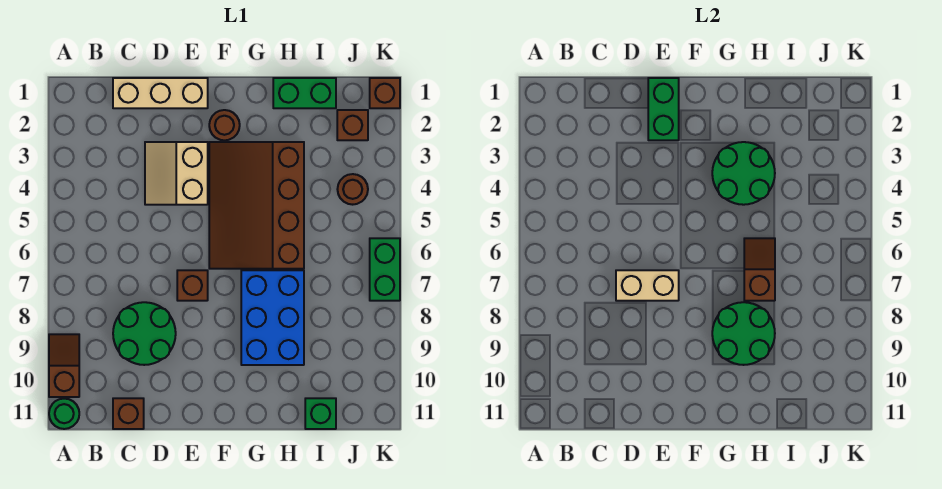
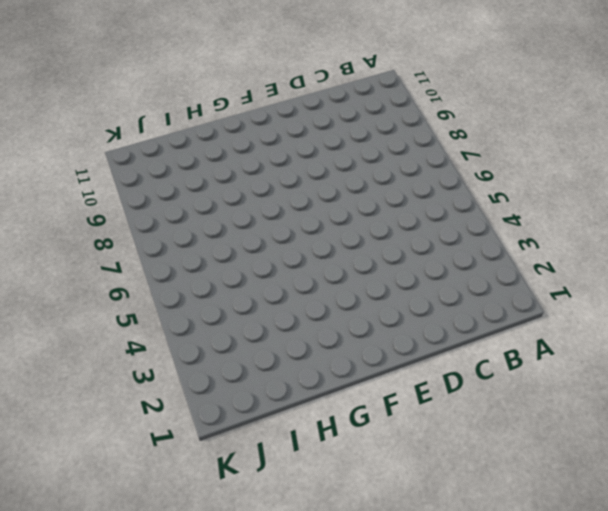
none -> brown slope A9:A10 level 1 top 10
none -> green round brick A11 level 1
none -> tan brick C1:E1 level 1

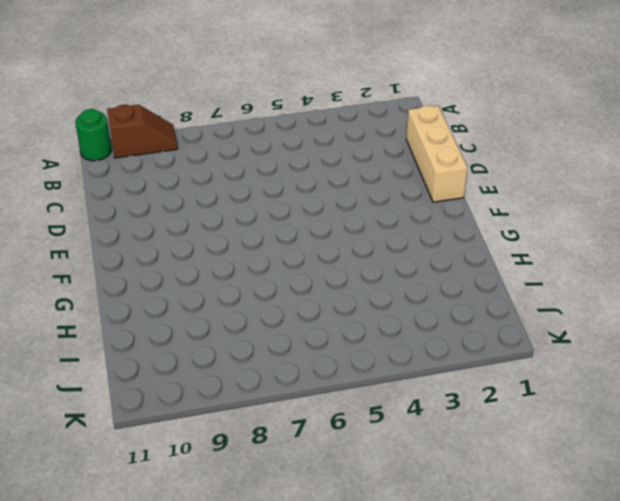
none -> green round brick C8:D9 level 1
none -> brown brick C11 level 1
none -> tan slope D3:E4 level 1 top E

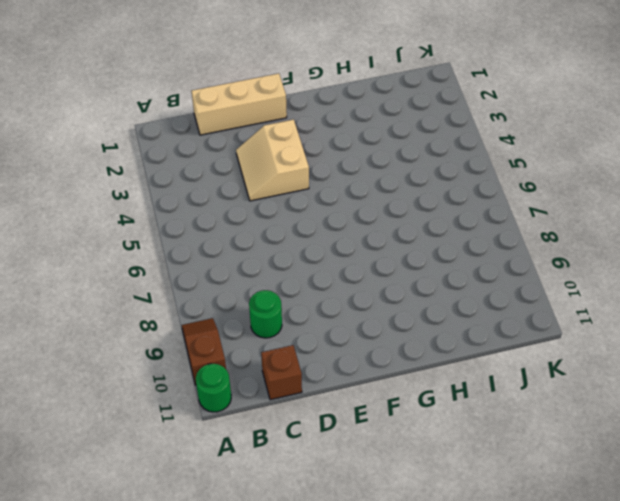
green round brick C9 level 1 -> green round brick C8:D9 level 1
none -> brown brick E7 level 1
none -> brown round brick F2 level 1
none -> brown slope F3:H6 level 1 top H

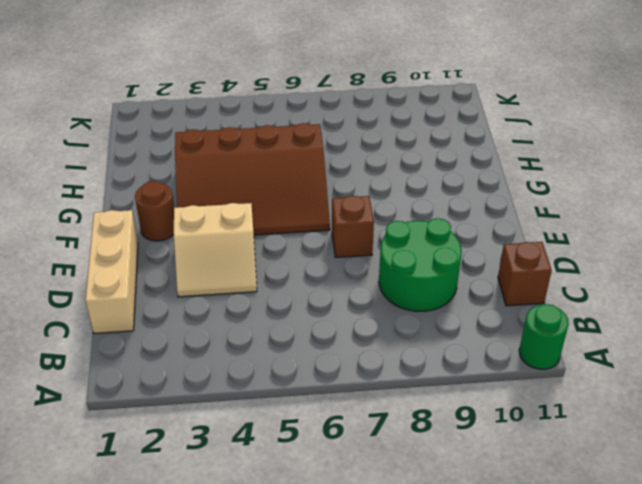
none -> brown slope A9:A10 level 1 top 10
none -> blue brick G7:H9 level 1
none -> green brick H1:I1 level 1

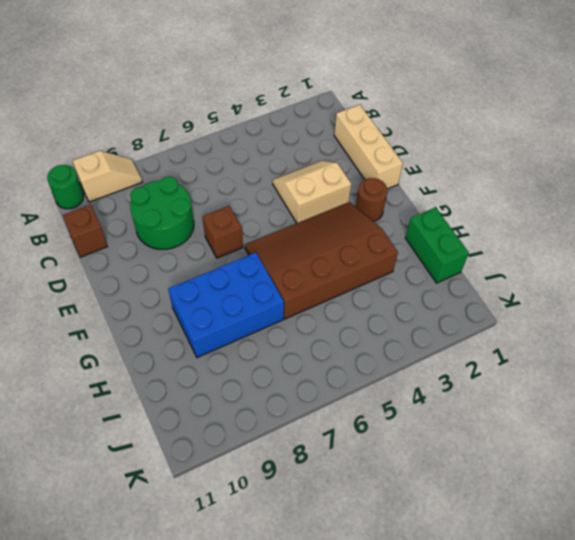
tan slope A9:A10 level 1 top 10 -> brown slope A9:A10 level 1 top 10
none -> green brick I11 level 1
none -> brown brick J2 level 1
none -> brown round brick J4 level 1

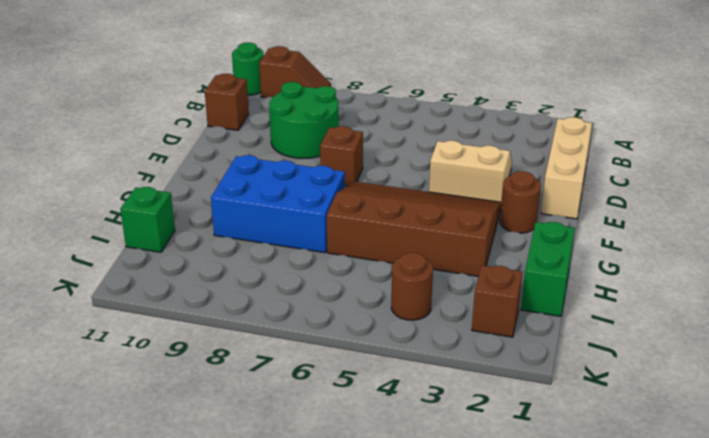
none -> brown brick K1 level 1
none -> green brick K6:K7 level 1
none -> tan brick D7:E7 level 2

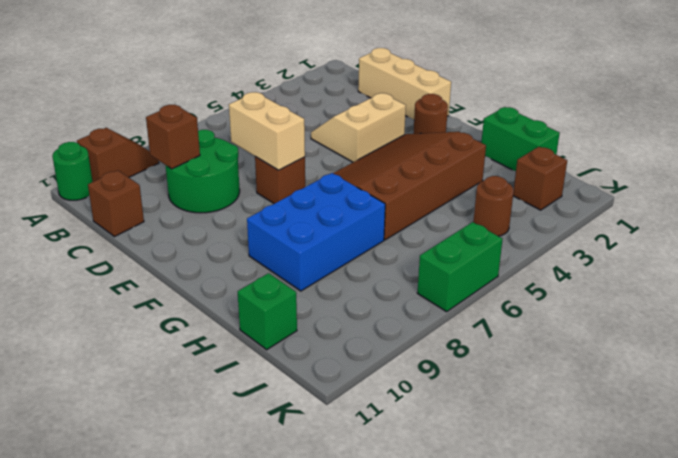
brown brick C9 level 2 -> brown brick K1 level 1
none -> green brick E1:E2 level 2
none -> green round brick G3:H4 level 2
none -> green round brick G8:H9 level 2

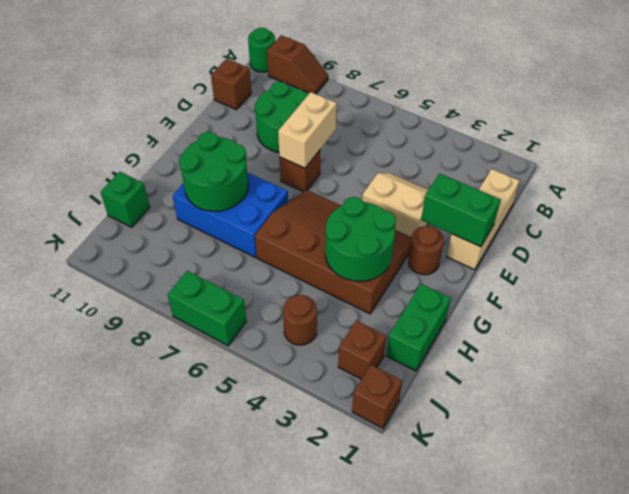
none -> brown slope H6:H7 level 2 top 7

